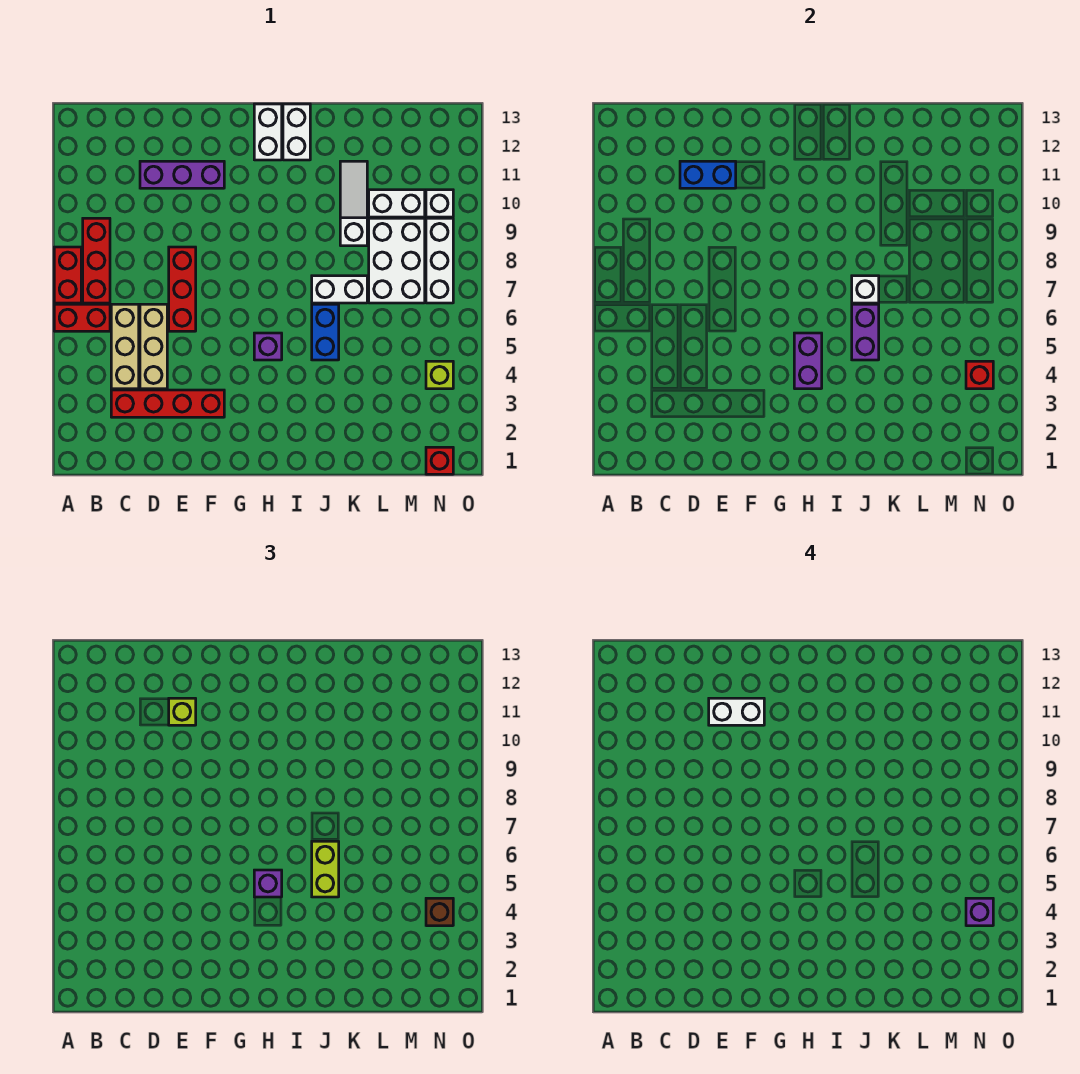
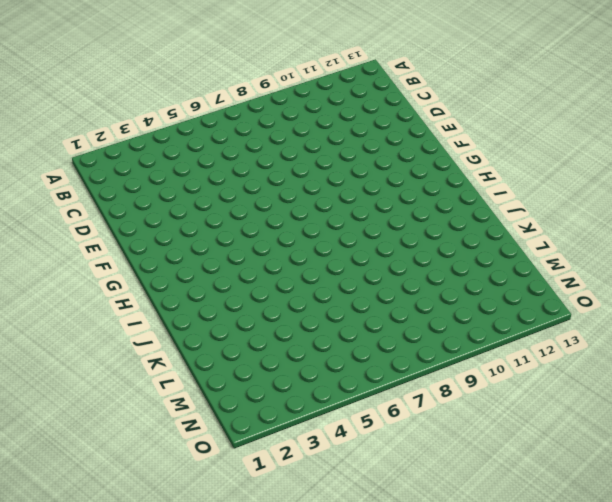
none -> red brick A6:B6 level 1
none -> red brick A7:A8 level 1
none -> red brick B7:B9 level 1
none -> red brick C3:F3 level 1

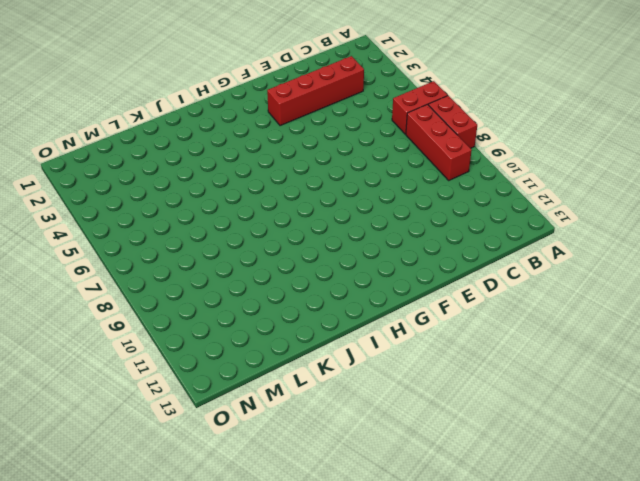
none -> tan brick C4:C6 level 1
none -> tan brick D4:D6 level 1
none -> purple brick D11:F11 level 1
none -> red brick E6:E8 level 1

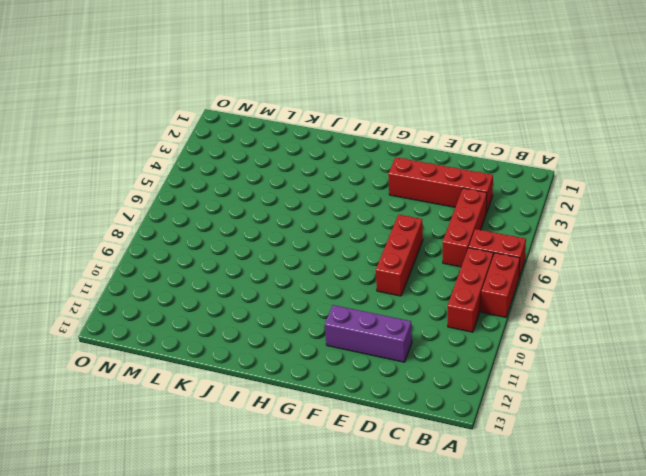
red brick C4:C6 level 1 -> tan brick C4:C6 level 1
none -> tan brick D4:D6 level 1
none -> purple brick H5 level 1
none -> white brick H12:H13 level 1
none -> white brick I12:I13 level 1

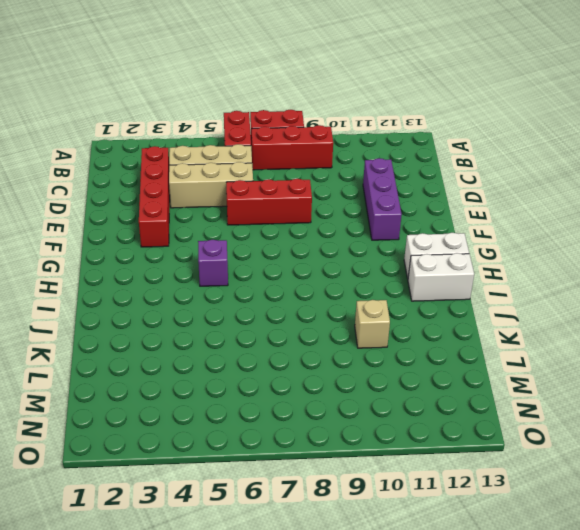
tan brick K10 level 1 -> white slope K9:K11 level 1 top 9
none -> blue brick J5:J6 level 1
none -> white brick J7:K7 level 1
none -> white brick L7:M9 level 1
none -> white brick L10:M10 level 1

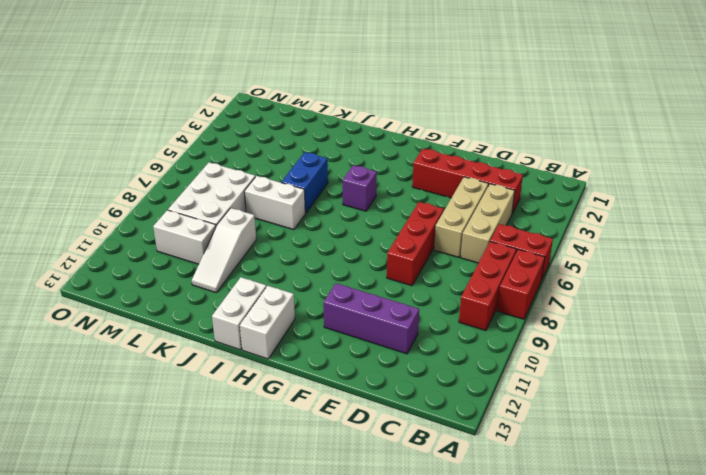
none -> red brick N1 level 1
none -> lime brick N4 level 1
none -> white brick N7:N9 level 1
none -> white brick N10 level 1

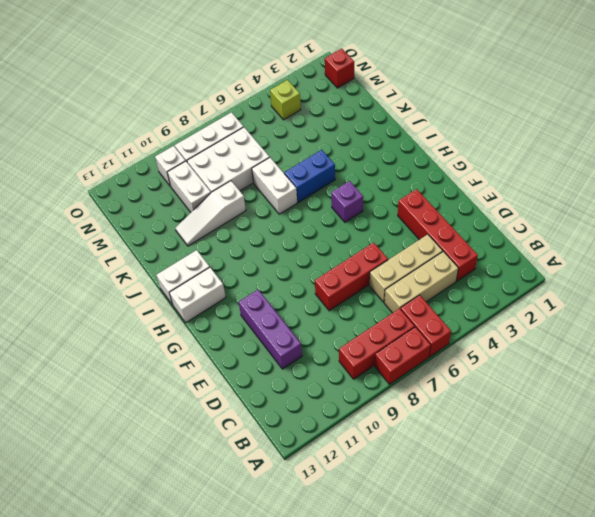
none -> blue brick D11:E11 level 2
none -> purple brick H4:H5 level 2
none -> purple brick J5:J6 level 2
none -> white brick J7 level 2

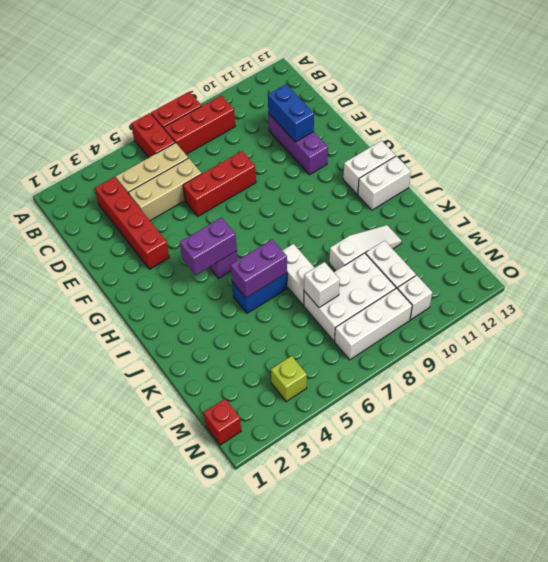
white brick L7 level 2 -> white brick J7 level 2
none -> red brick N4 level 2
none -> lime brick E11 level 3
none -> purple brick H5 level 3
none -> lime brick J5:J6 level 3

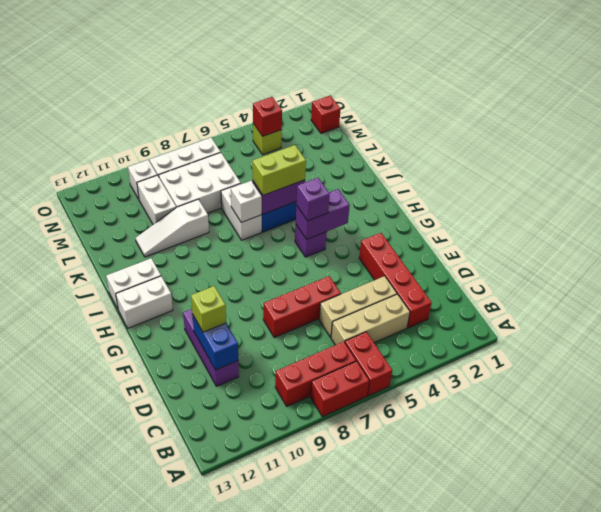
none -> brown brick N4 level 3
none -> white brick E11:F11 level 4
none -> purple brick N4 level 4

